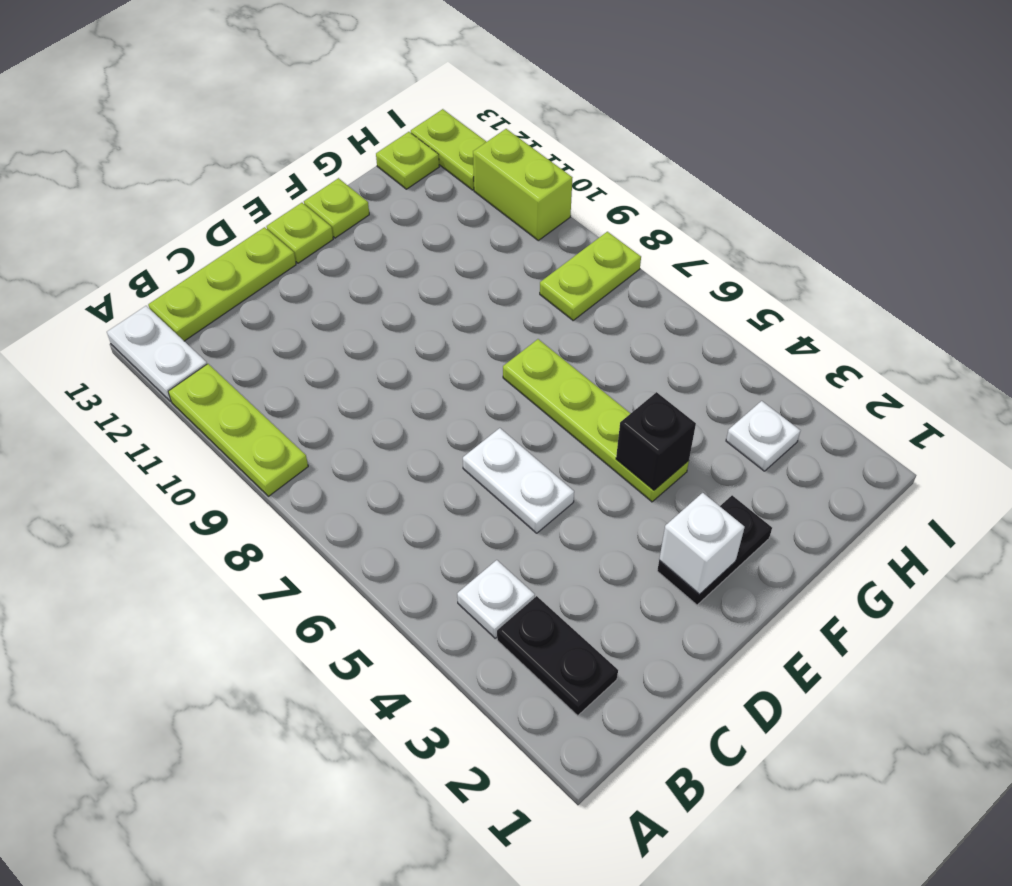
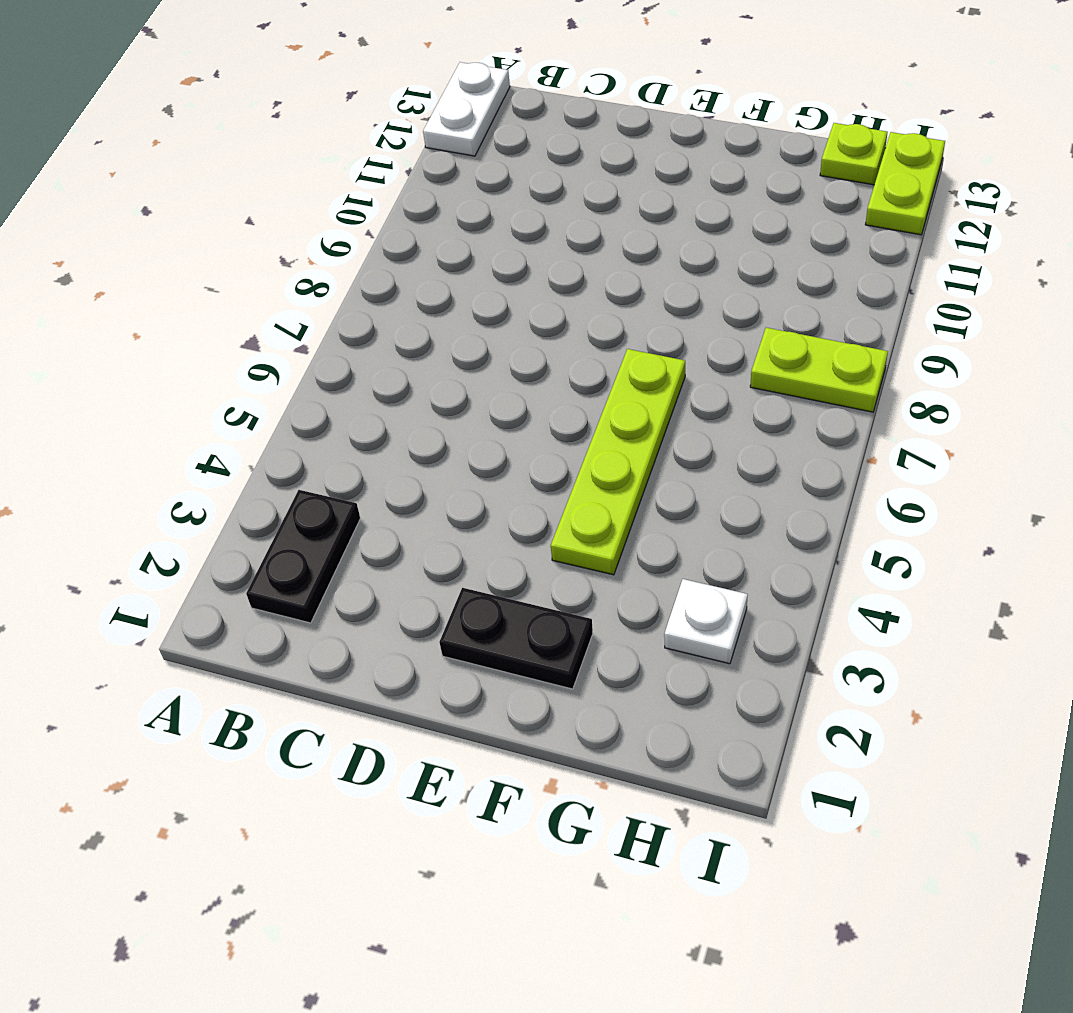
none -> lime plate A9:A11 level 1
none -> white plate B4 level 1
none -> lime plate B13:D13 level 1

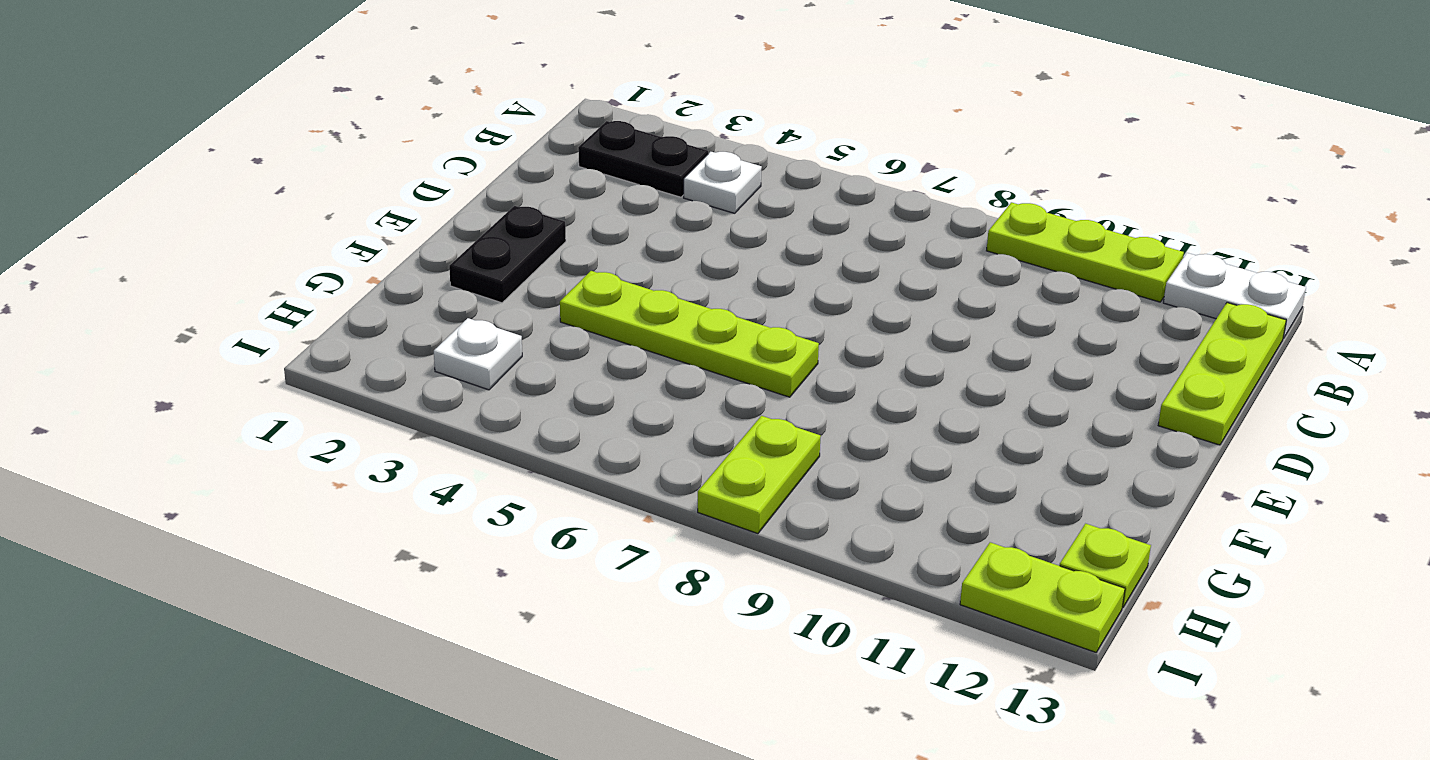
none -> white plate D5:D6 level 1
none -> lime plate E13 level 1
none -> lime plate F13 level 1

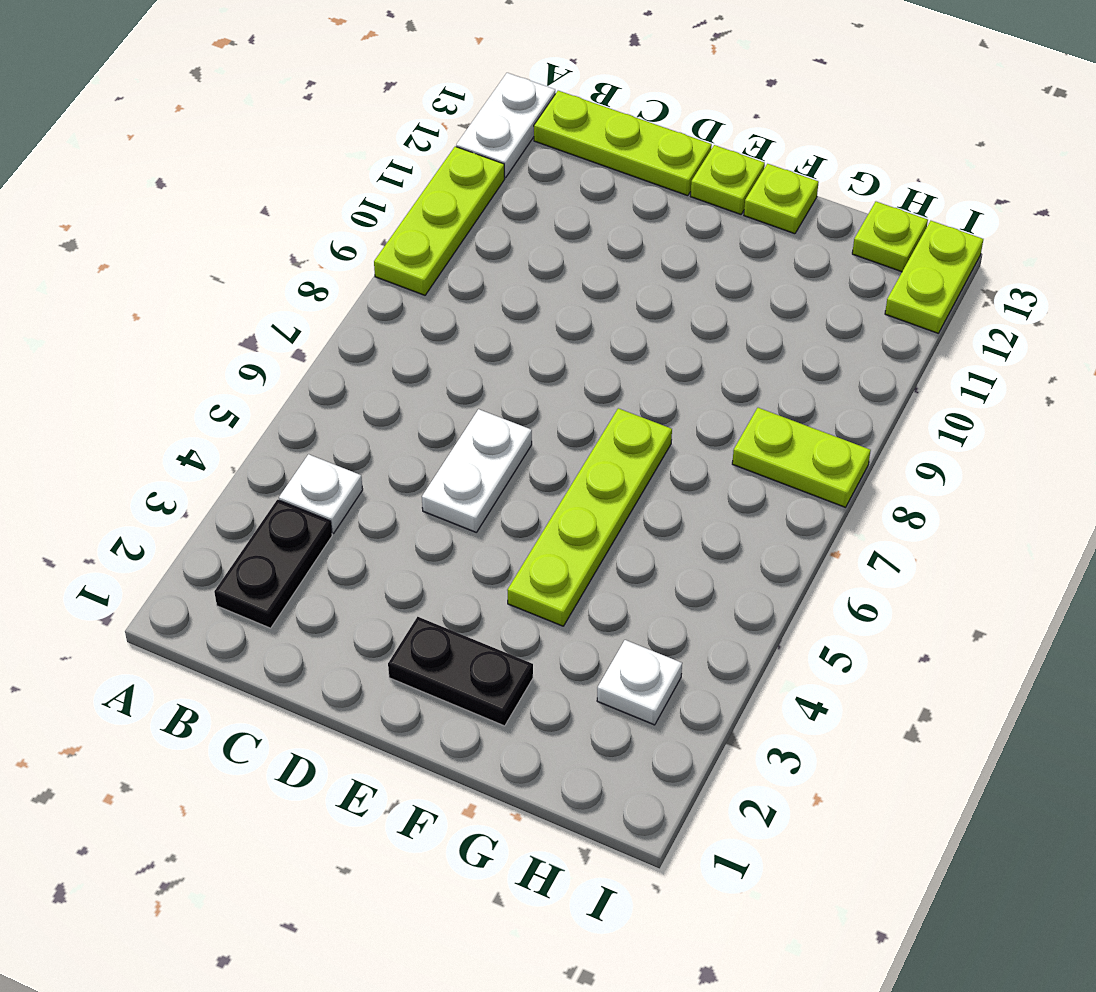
none -> lime brick I10:I11 level 1
none -> white brick E2 level 2
none -> black brick F4 level 2

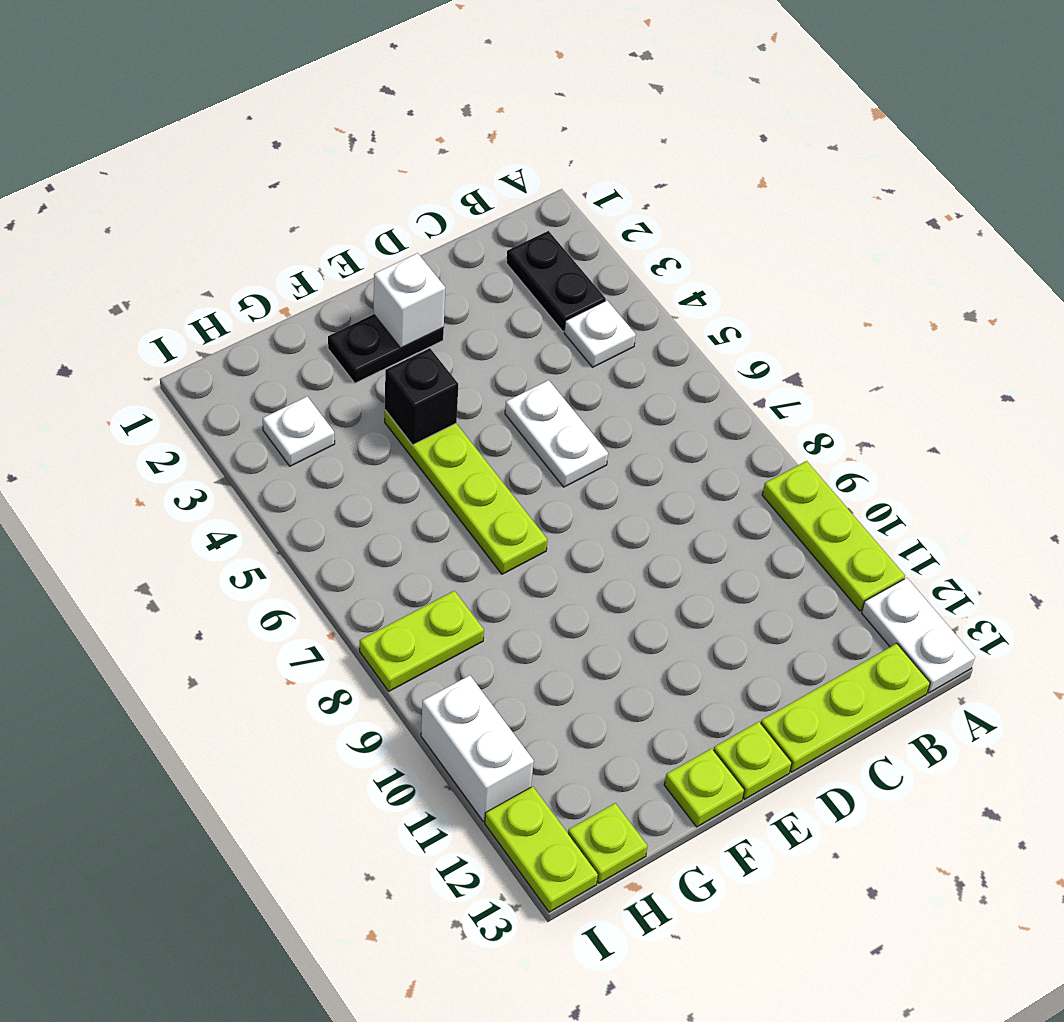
white brick I10:I11 level 1 -> lime brick I10:I11 level 1

